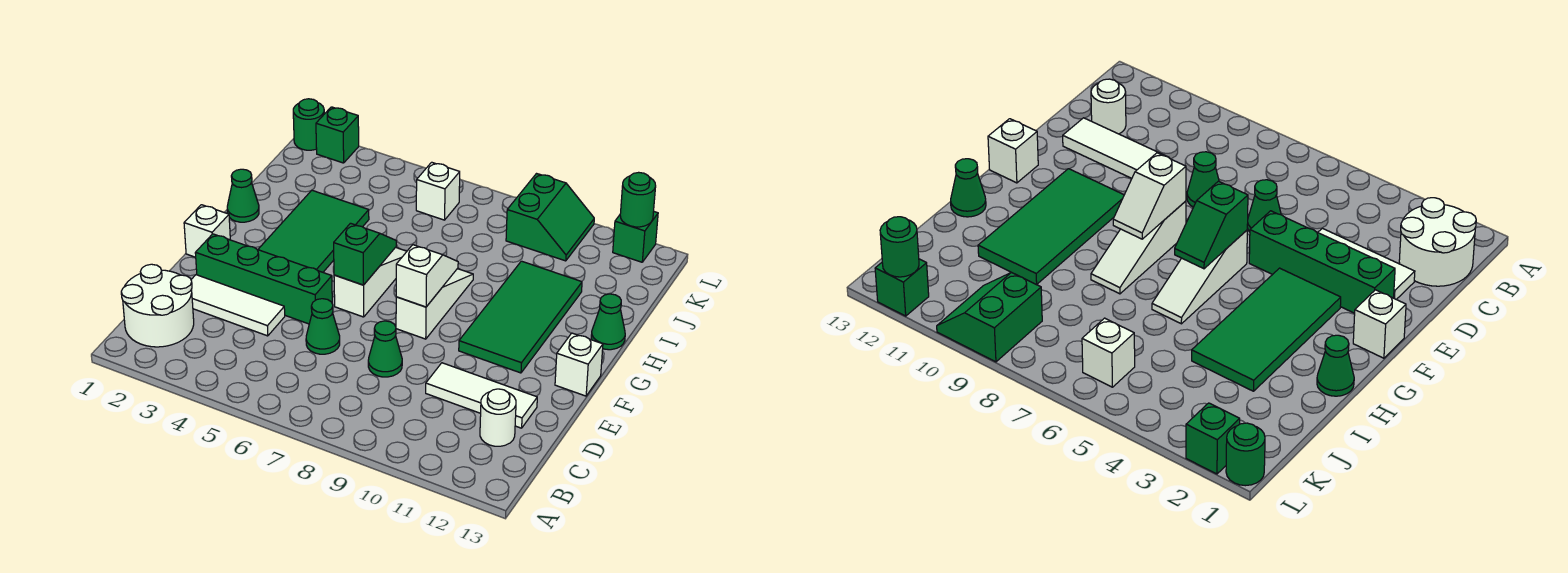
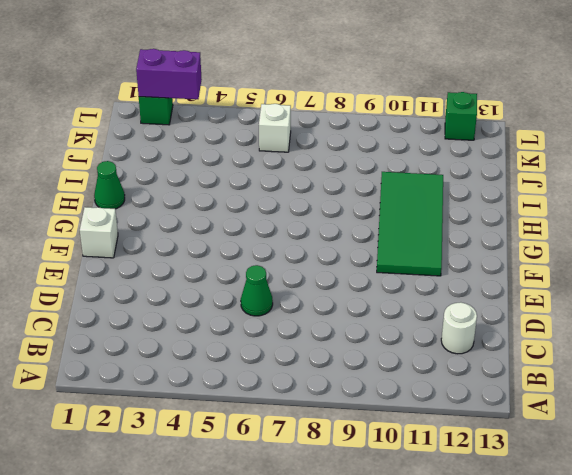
purple brick L2:L3 level 2 -> none
none -> white round brick B1:C2 level 1
none -> white tile D2:D4 level 1
none -> green cone D8 level 1

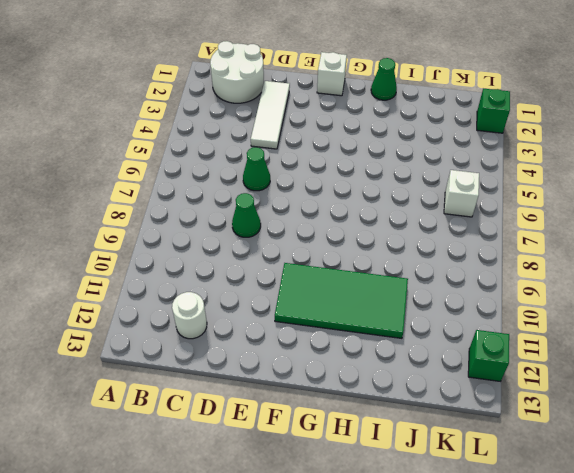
none -> white tile D10:D12 level 1
none -> green brick E2:E5 level 1
none -> green tile F3:I4 level 1

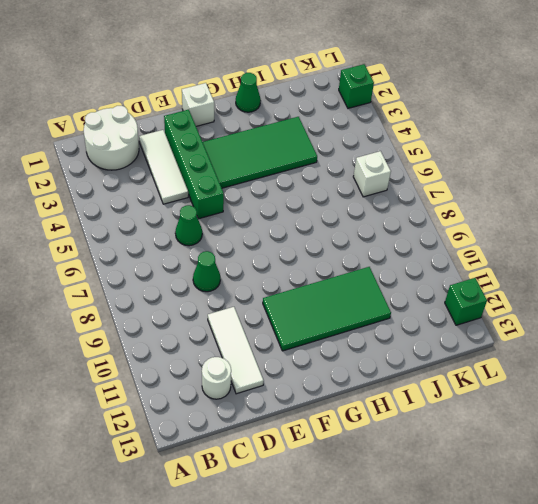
none -> white slope F6:H6 level 1 top F
none -> white slope F8:H8 level 1 top F
none -> white brick F13 level 1

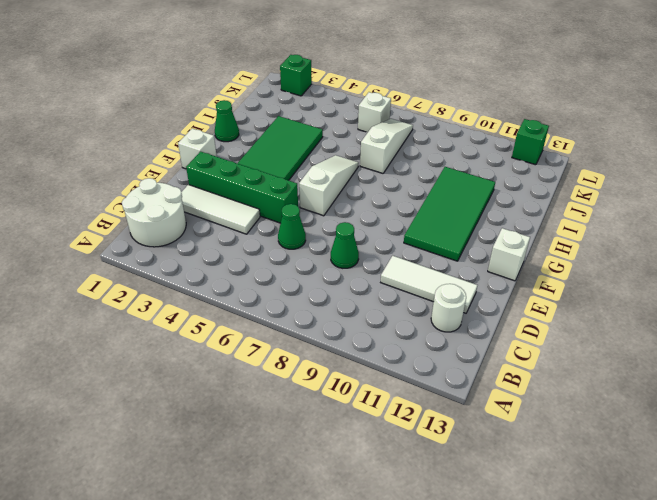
white slope I7:K7 level 1 top I -> white slope F8:H8 level 1 top F
none -> green cone H13 level 1
none -> green slope K9:L10 level 1 top 9
none -> green round brick L1 level 1

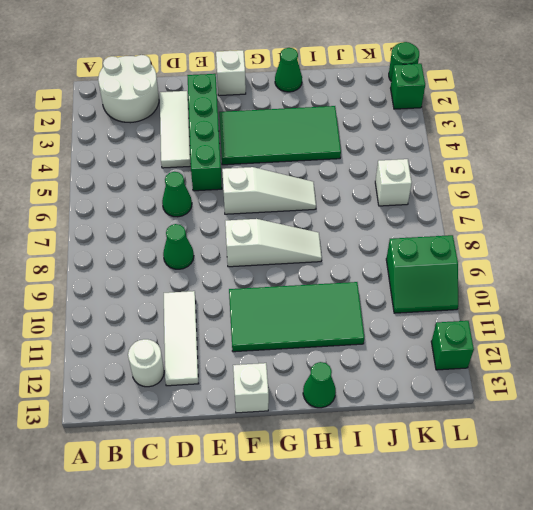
none -> green slope F6:G6 level 2 top F
none -> white slope F8:G8 level 2 top F
none -> green round brick L12 level 2

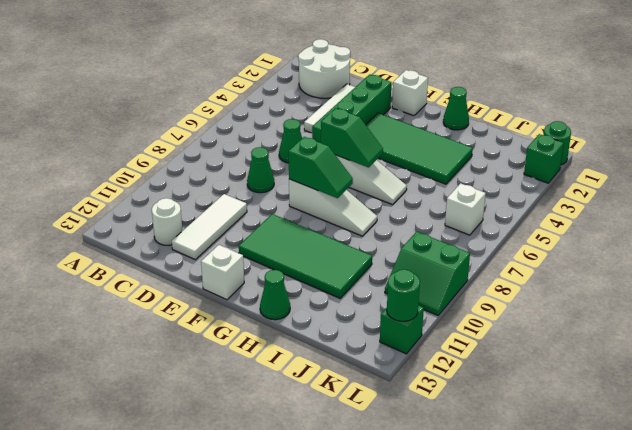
green slope F8:G8 level 2 top F -> white slope F8:G8 level 2 top F

